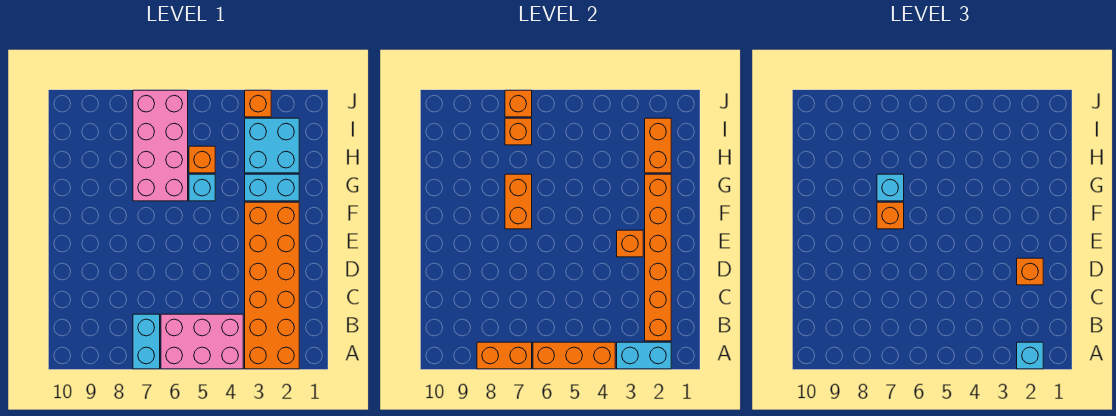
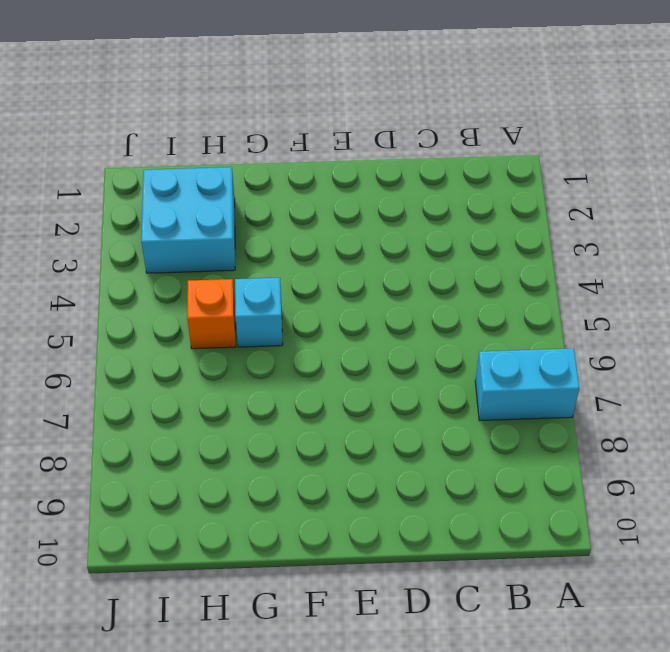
none -> orange brick A2:F3 level 1
none -> pink brick A4:B6 level 1
none -> cyan brick G2:G3 level 1

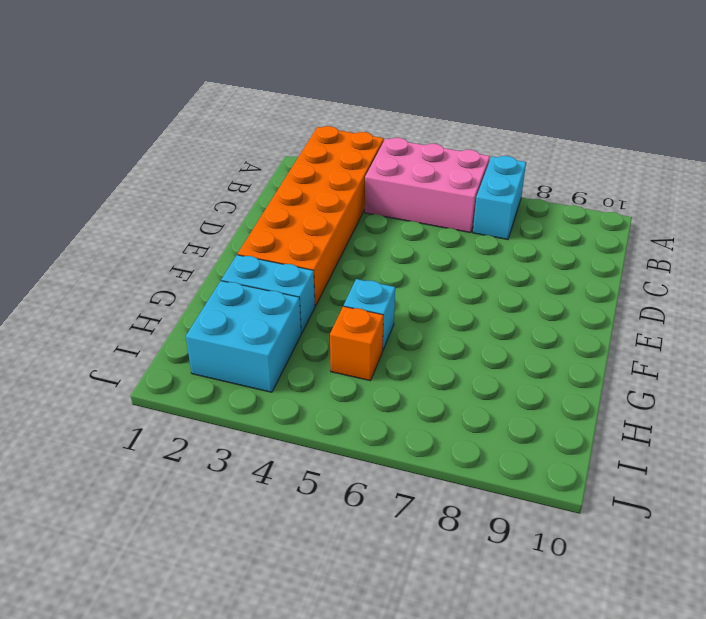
none -> pink brick G6:J7 level 1
none -> orange brick J3 level 1
none -> cyan brick A2:A3 level 2

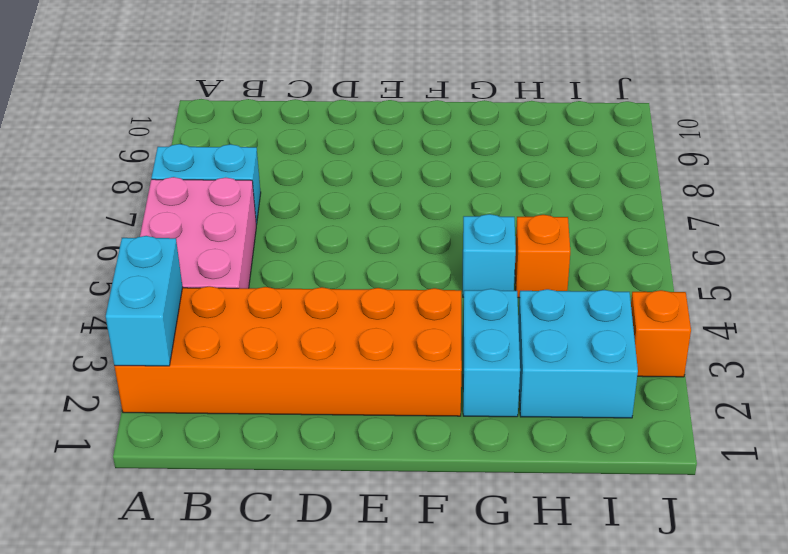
none -> pink brick G6:J7 level 1
none -> orange brick A4:A6 level 2
none -> orange brick A7:A8 level 2

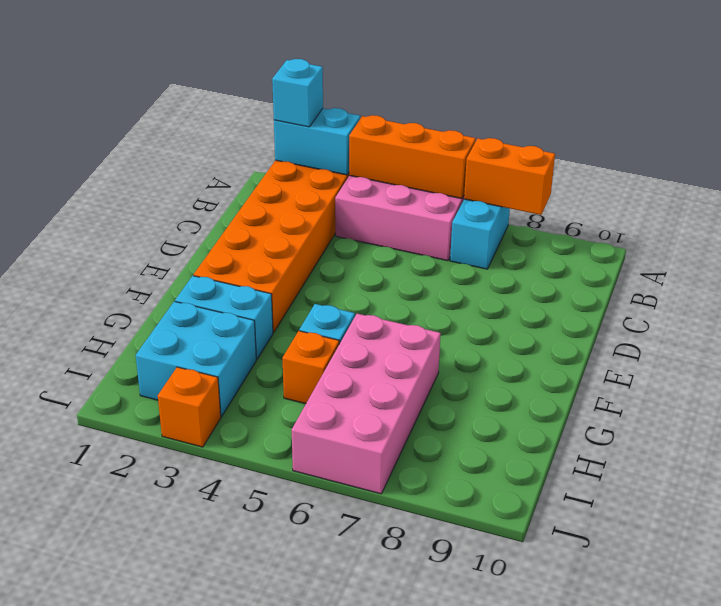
none -> orange brick B2:G2 level 2
none -> orange brick E3 level 2
none -> orange brick F7:G7 level 2

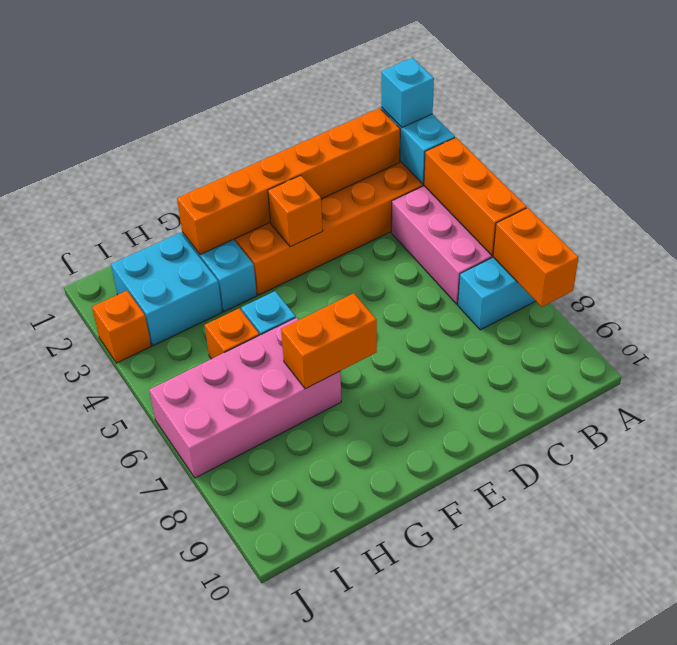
none -> orange brick H2:I2 level 2
none -> orange brick I7 level 2
none -> orange brick J7 level 2

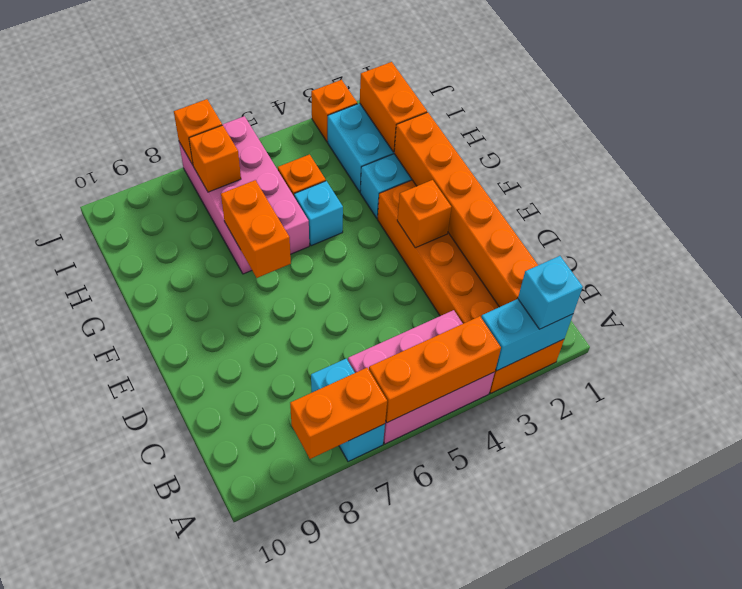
none -> orange brick D2 level 3
none -> orange brick F7 level 3
none -> cyan brick G7 level 3

